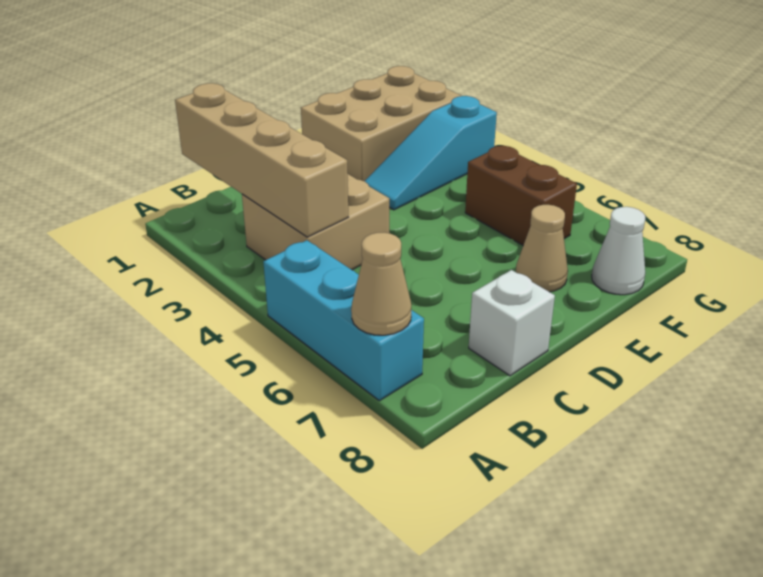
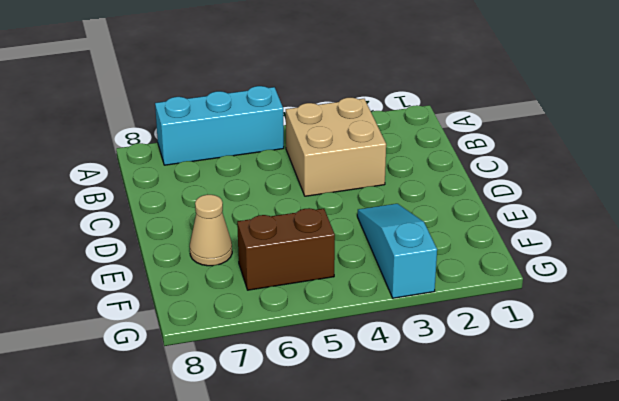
none -> white brick C8 level 1
none -> tan brick E1:G2 level 1

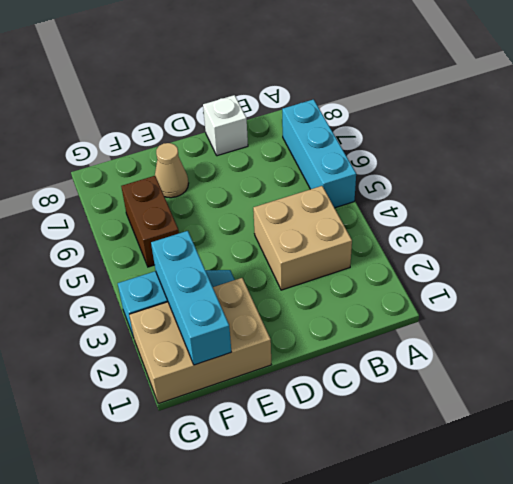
cyan brick F1:F3 level 2 -> none
none -> white cone F8 level 1
none -> tan cone A7 level 2

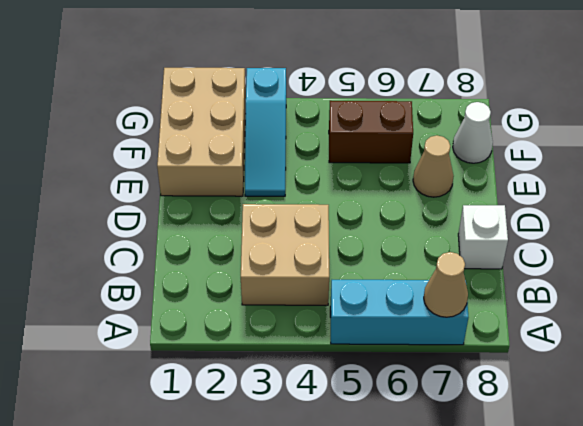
none -> tan brick B1:B4 level 2

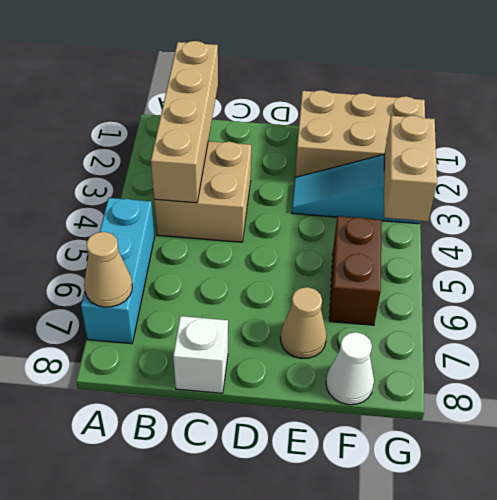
tan brick G3:G4 level 2 -> none

